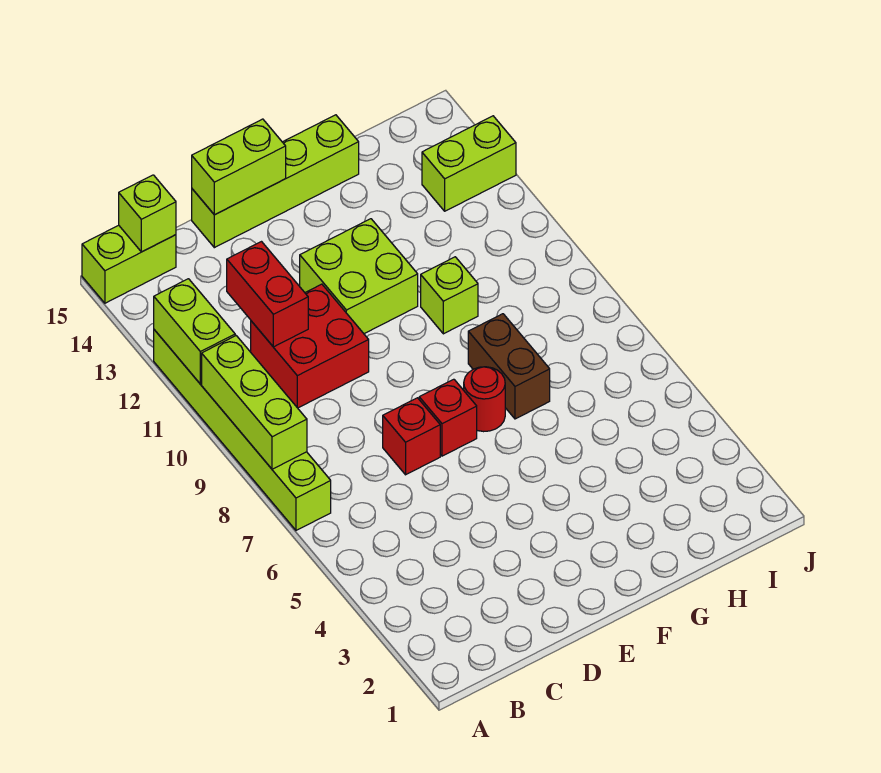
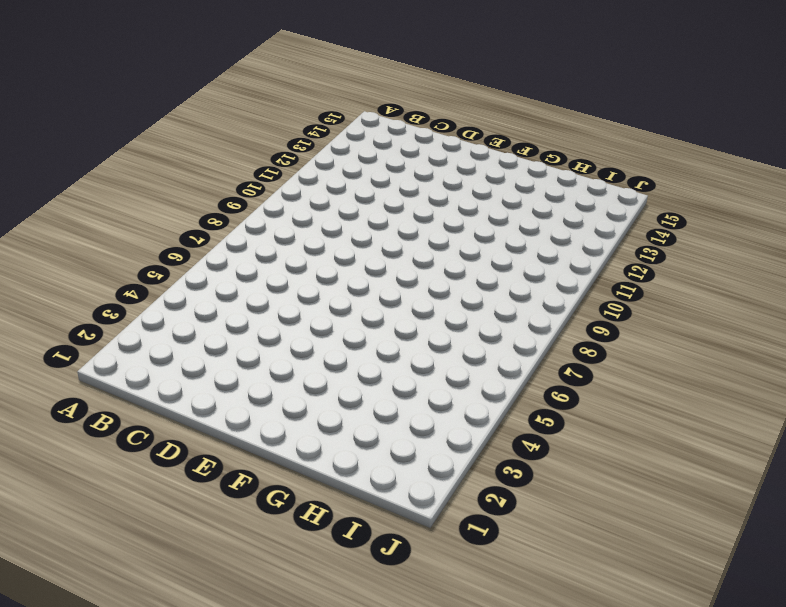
none -> lime brick A7:A12 level 1
none -> lime brick A15:B15 level 1
none -> red brick C10:D11 level 1

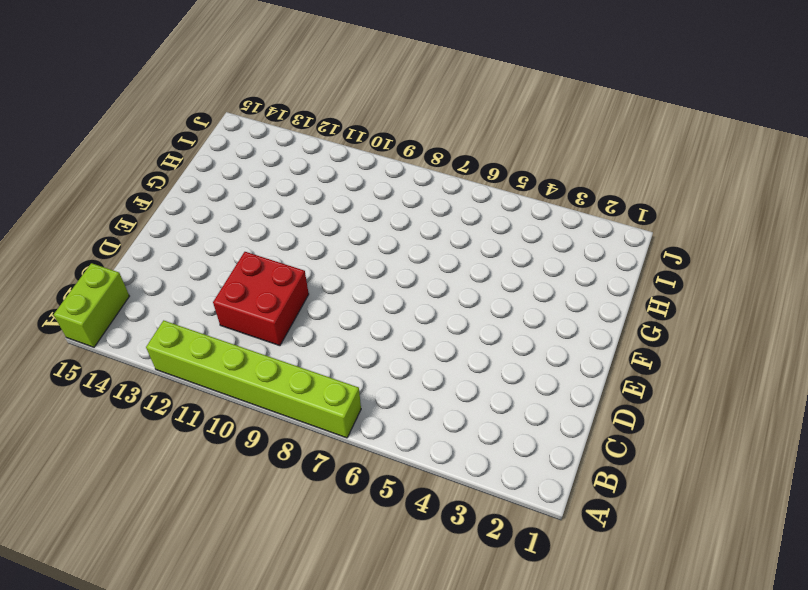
none -> red brick D7 level 1
none -> lime brick D15:G15 level 1
none -> red brick E7 level 1

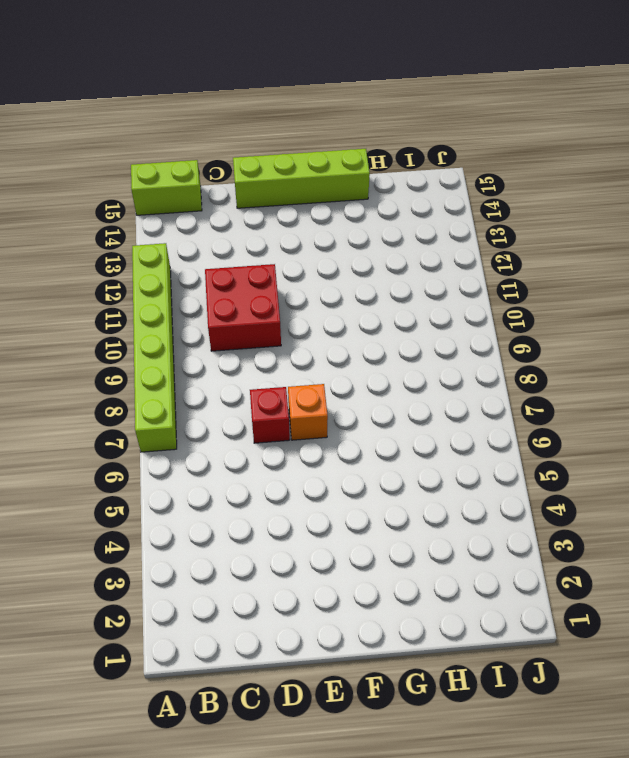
orange brick E7 level 1 -> red brick E7 level 1
none -> lime brick E11:F12 level 1
none -> red round brick F7 level 1
none -> brown brick G7:G8 level 1

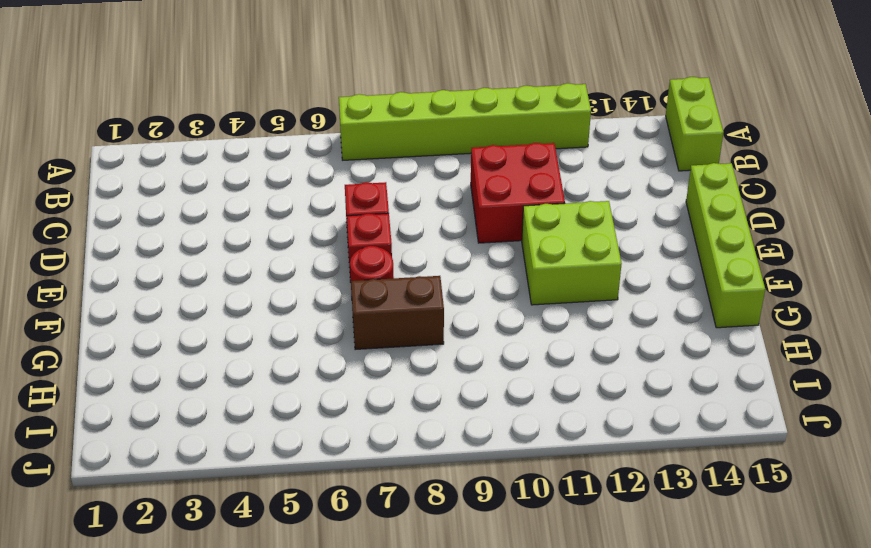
none -> lime brick G10 level 1
none -> lime brick I13:J13 level 1
none -> lime brick A8:A10 level 2

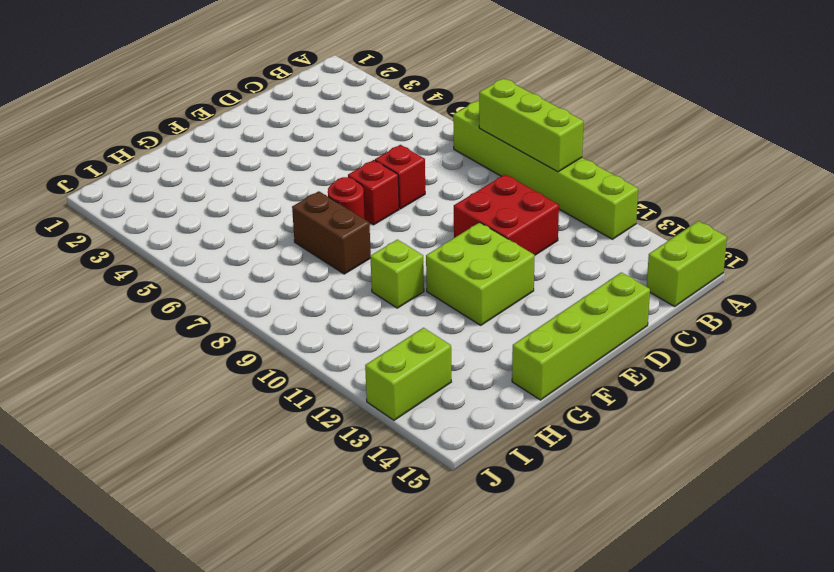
none -> lime brick A11:A12 level 2
none -> lime brick B15 level 2
none -> red brick C11:C12 level 2

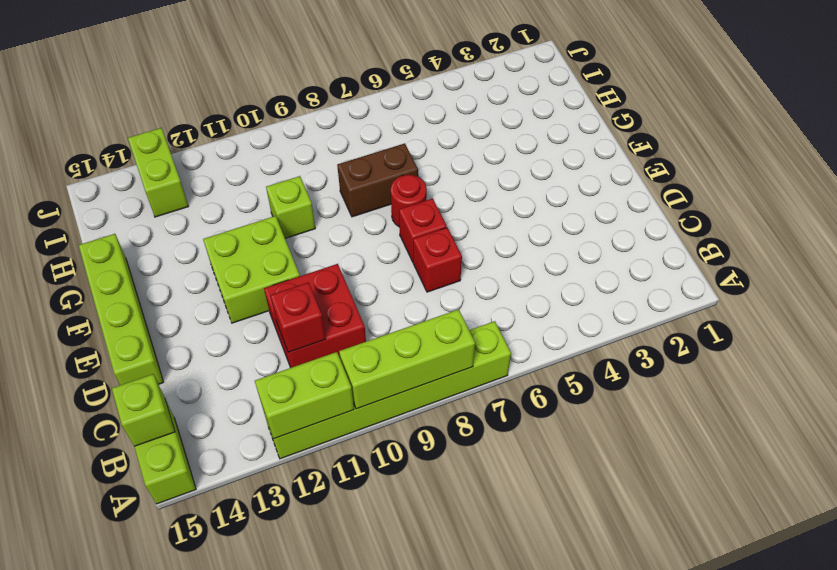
red brick C11 level 2 -> red brick C11:C12 level 2
none -> lime brick D15:E15 level 2

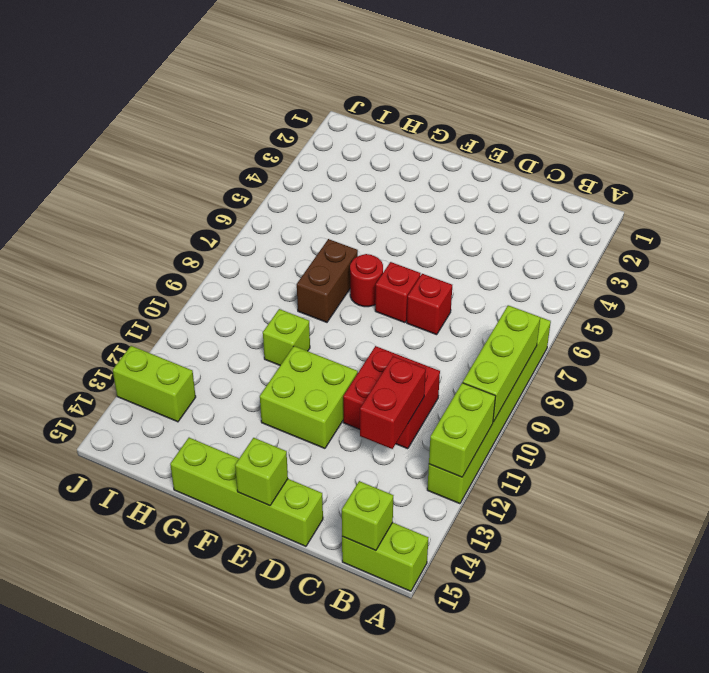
lime brick E15 level 2 -> lime brick D15:E15 level 2

